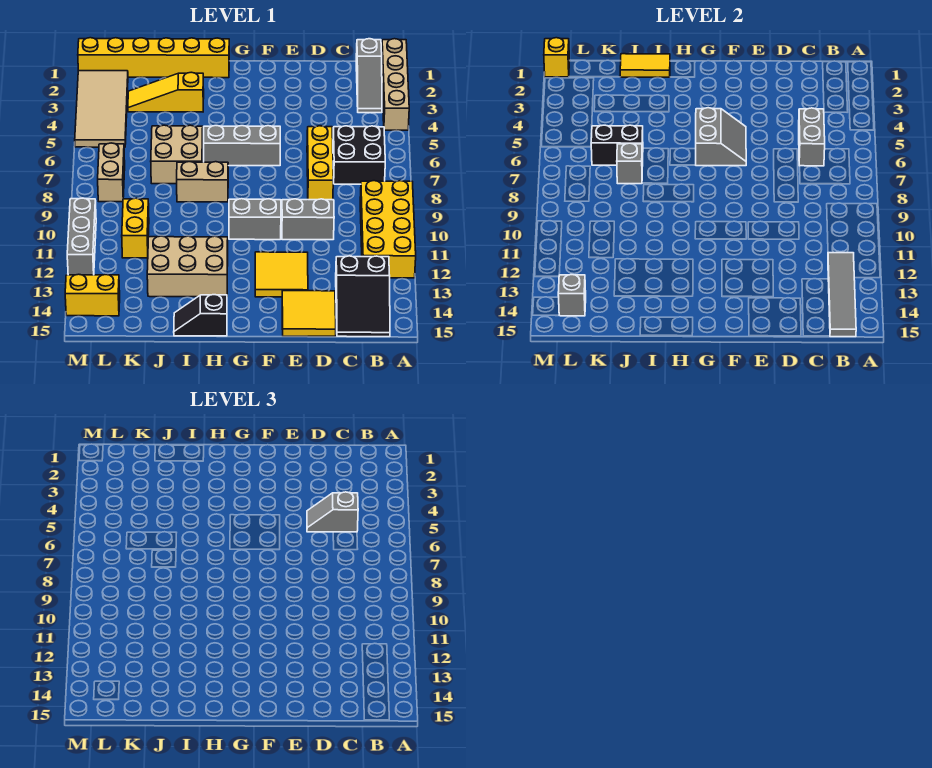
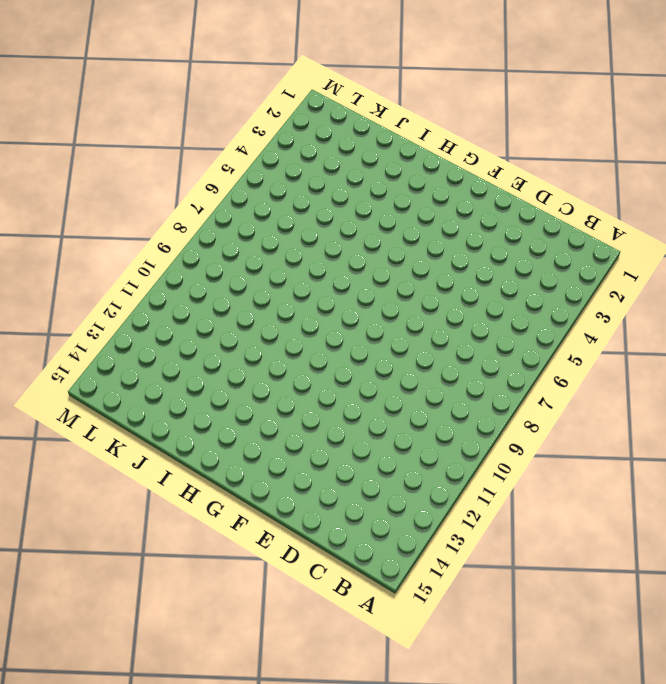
none -> tan brick A1:A4 level 1
none -> yellow brick A9:B12 level 1
none -> grey slope B1:B3 level 1 top 1
none -> black brick B6:C7 level 1

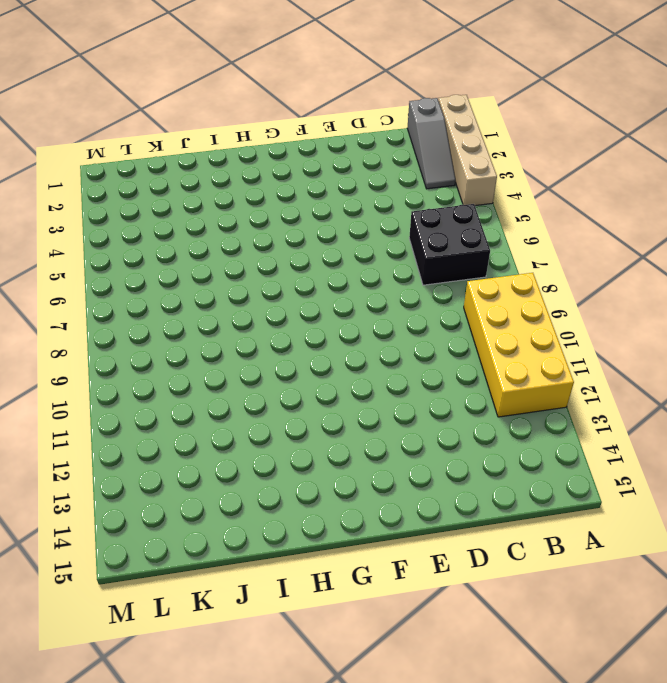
none -> black slope B13:C15 level 1 top 13
none -> yellow brick D6:D8 level 1
none -> grey brick D10:E10 level 1
none -> yellow tile D14:E15 level 1

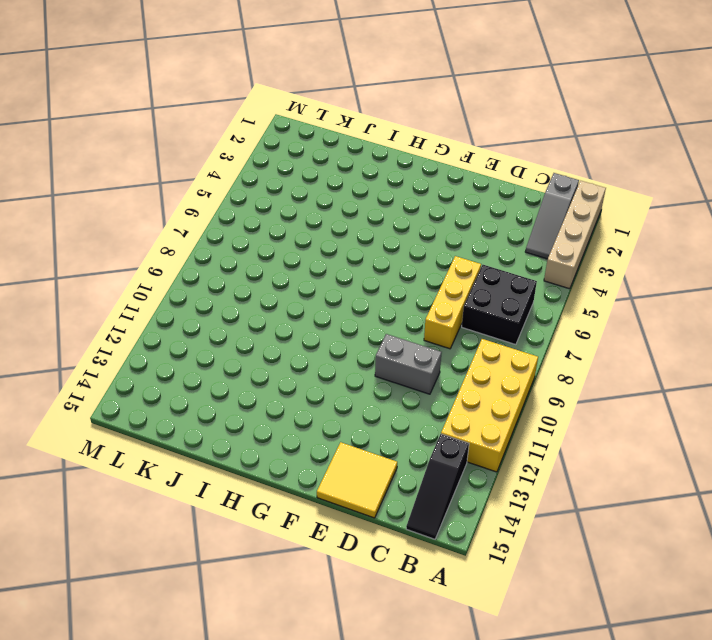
black slope B13:B15 level 1 top 13 -> black slope B13:C15 level 1 top 13
none -> yellow tile E12:F13 level 1
none -> grey brick F6:H6 level 1
none -> grey brick F10:G10 level 1
none -> yellow brick H1:M1 level 1

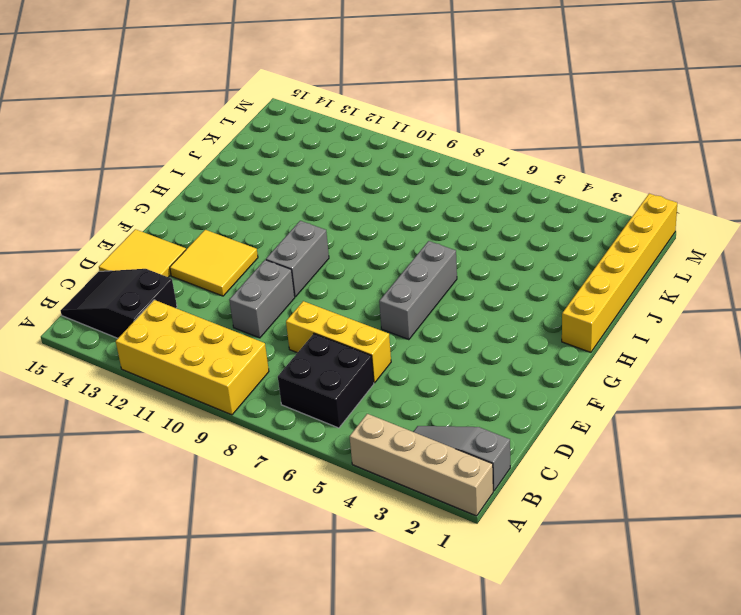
none -> tan brick H8:I8 level 1
none -> tan brick H12:J13 level 1
none -> black slope H15:I15 level 1 top H
none -> yellow slope I3:K3 level 1 top I

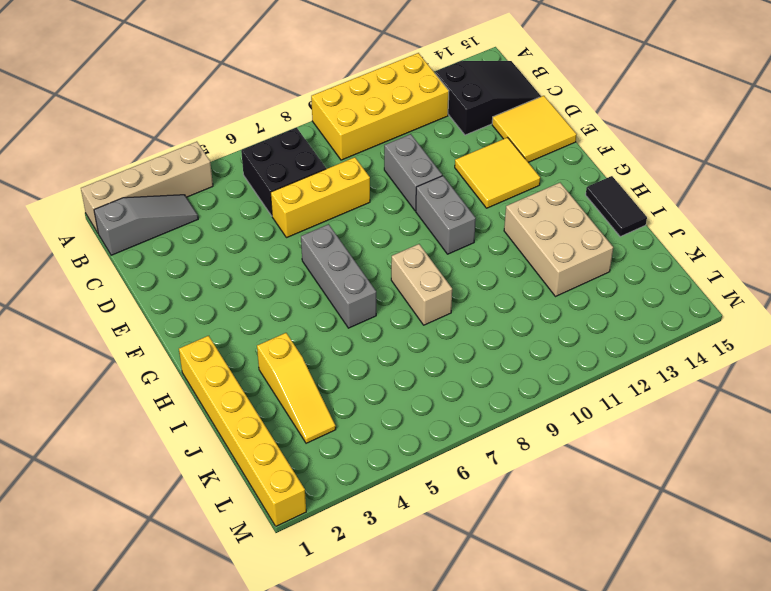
black tile H15:I15 level 1 -> black slope H15:I15 level 1 top H
none -> tan brick I6:J7 level 1
none -> yellow brick K10:K11 level 1
none -> tan tile L2:M5 level 1
none -> tan brick L7:L8 level 1

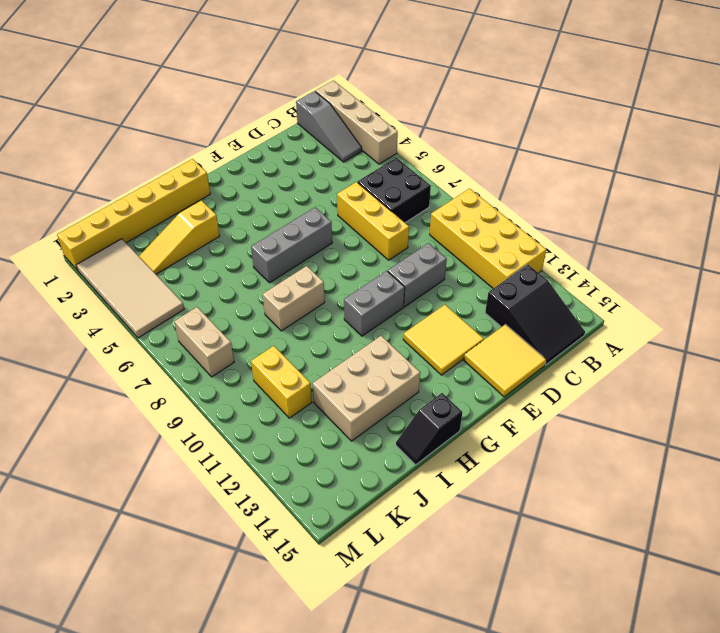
none -> tan brick I6:J7 level 1
none -> yellow brick L14:M14 level 1
none -> grey brick M10:M12 level 1
none -> grey tile B12:B15 level 2

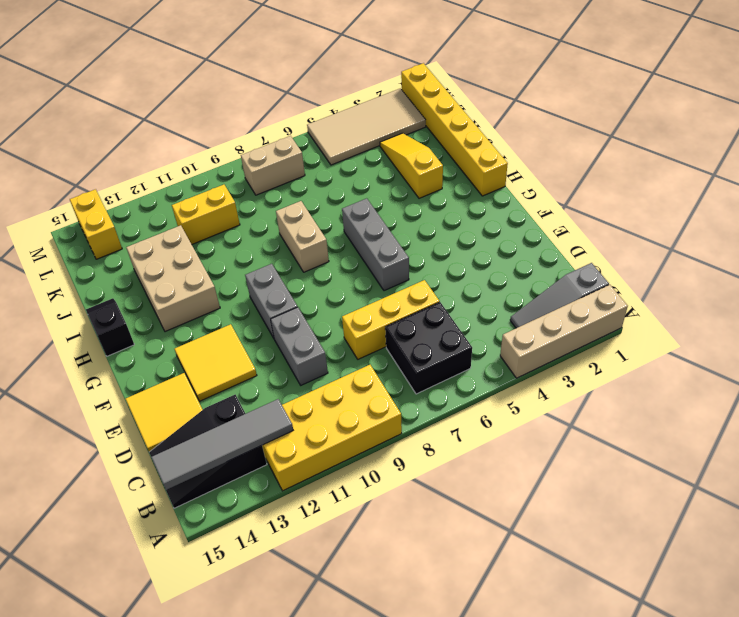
none -> tan brick I6:J7 level 1
none -> grey brick M10:M12 level 1
none -> grey brick C5:C6 level 2
none -> grey slope F5:G6 level 2 top G

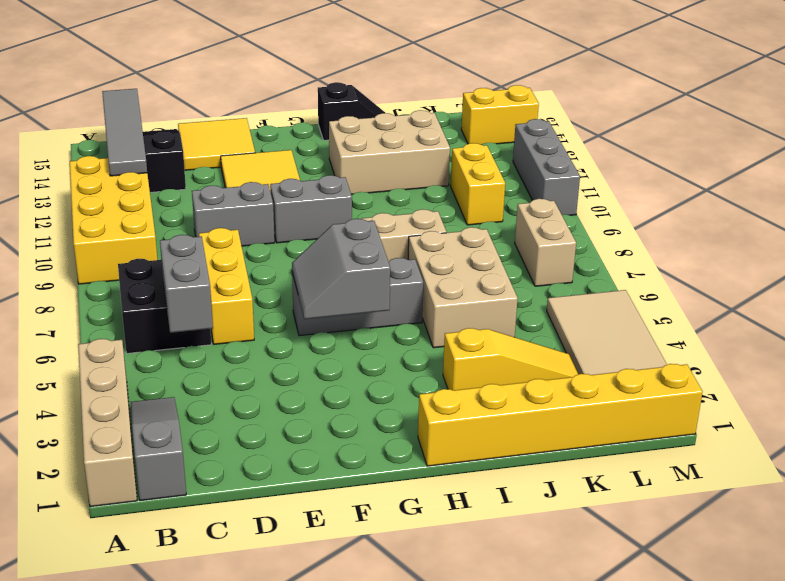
tan brick I5:J7 level 1 -> tan brick I6:J7 level 1
none -> yellow tile I1:J1 level 2
none -> black brick J6:K6 level 2
none -> grey brick J7 level 2
none -> grey brick L14 level 2

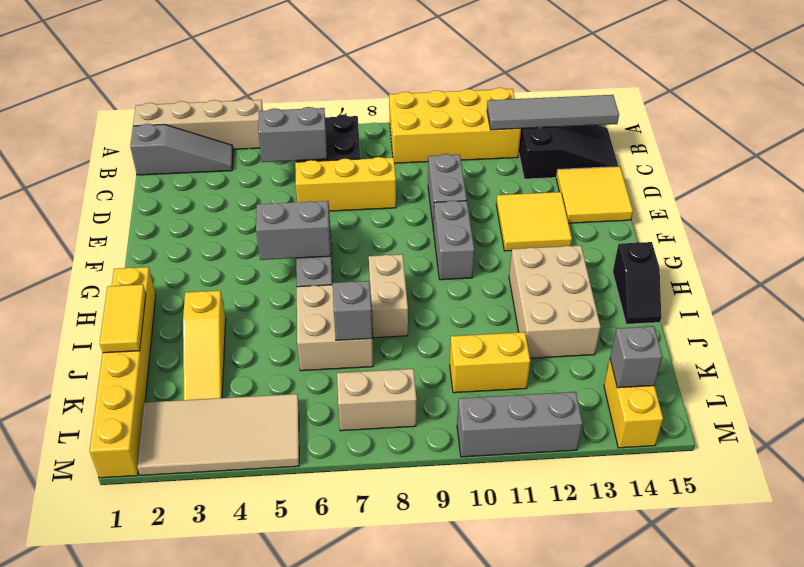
none -> black brick J6:K6 level 2
none -> yellow brick M1 level 2
none -> grey slope C5:D5 level 3 top C

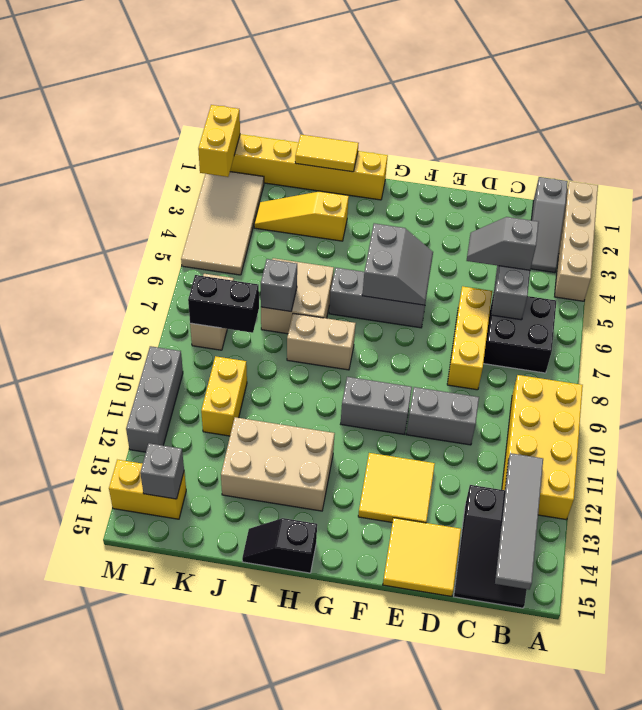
black brick K8:L8 level 2 -> black brick J6:K6 level 2
yellow brick M1:M2 level 2 -> yellow brick M1 level 2

